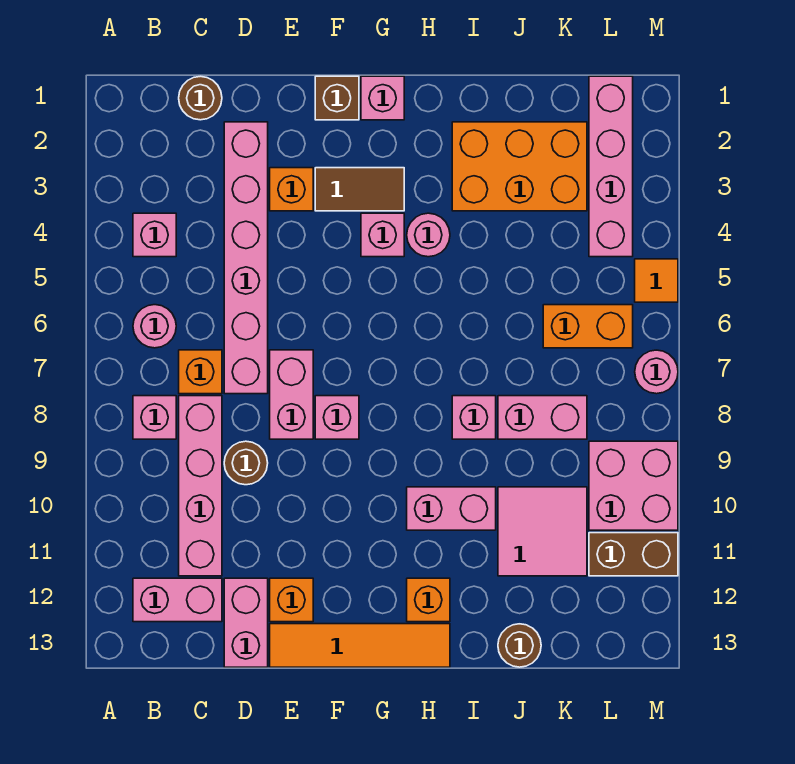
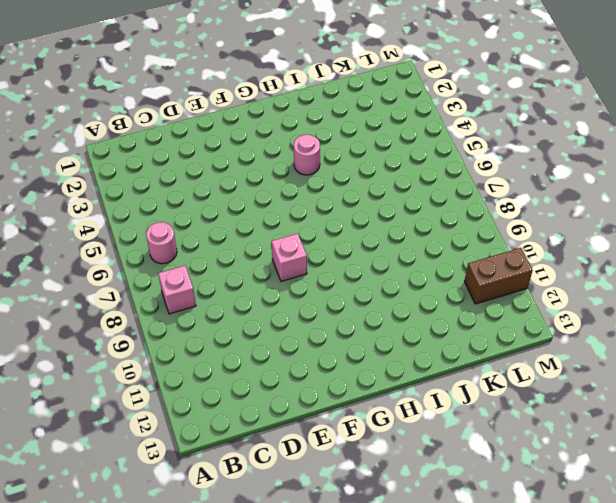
none -> pink brick B4 level 1
none -> pink brick B12:C12 level 1
none -> brown round brick C1 level 1
none -> orange brick C7 level 1

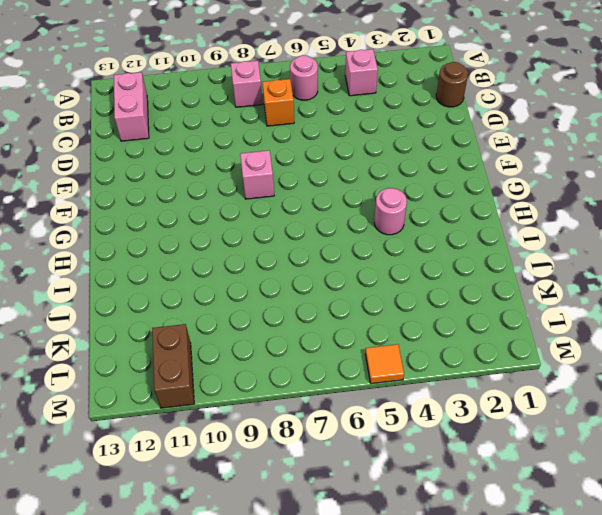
none -> pink brick C8:C11 level 1
none -> pink brick D2:D7 level 1
none -> brown round brick D9 level 1
none -> pink brick D12:D13 level 1

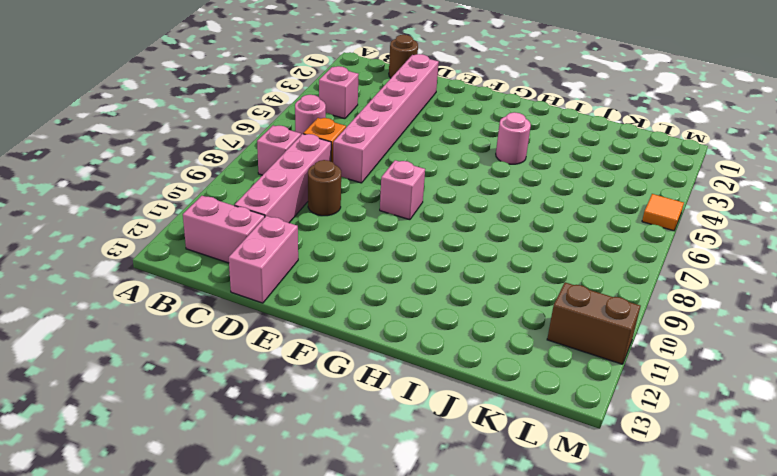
none -> orange brick E3 level 1
none -> pink brick E7:E8 level 1
none -> orange brick E12 level 1
none -> orange tile E13:H13 level 1

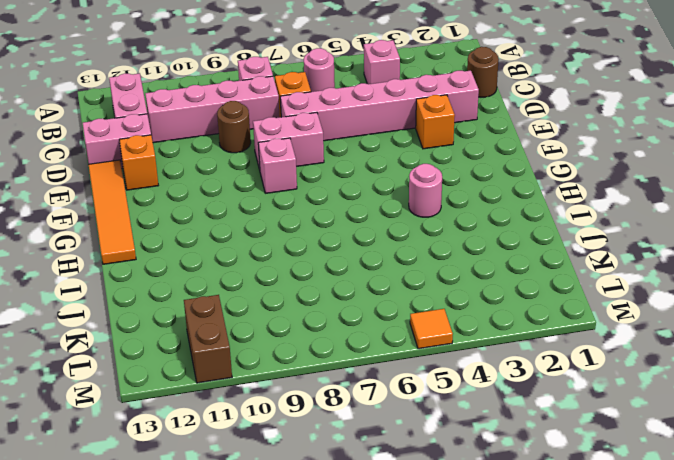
none -> brown brick F1 level 1
none -> brown tile F3:G3 level 1
none -> pink brick G1 level 1
none -> pink brick G4 level 1

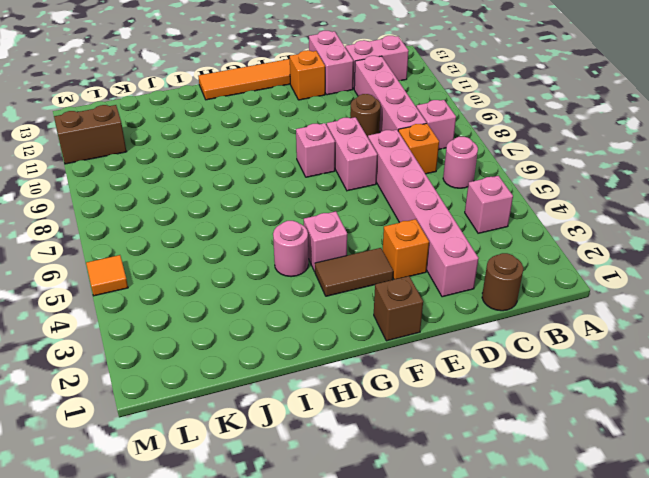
none -> pink brick G1 level 1
none -> pink brick H10:I10 level 1
none -> orange brick H12 level 1
none -> orange brick I2:K3 level 1

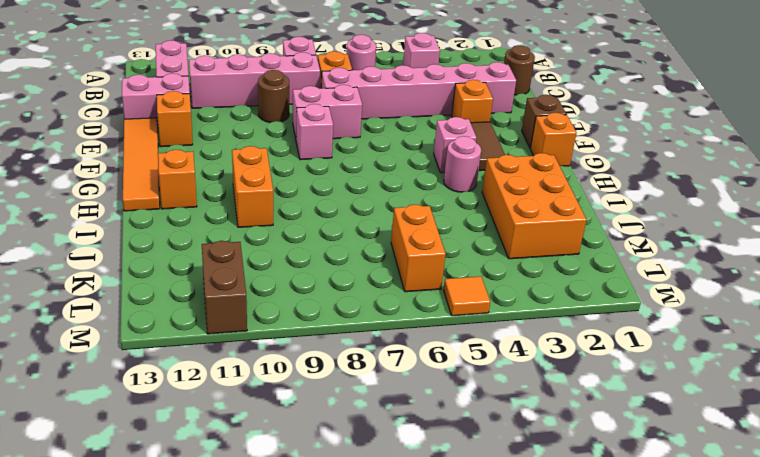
orange brick G1 level 1 -> pink brick G1 level 1
orange brick H10:I10 level 1 -> pink brick H10:I10 level 1
none -> pink brick I8 level 1
none -> pink brick J8:K8 level 1
none -> pink tile J10:K11 level 1
none -> brown round brick J13 level 1

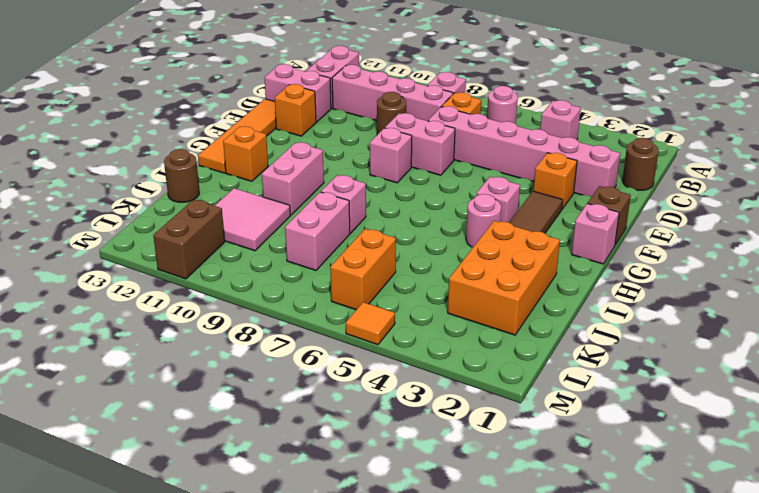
none -> pink brick L1:L4 level 1
none -> pink brick L9:M10 level 1
none -> pink round brick M7 level 1

